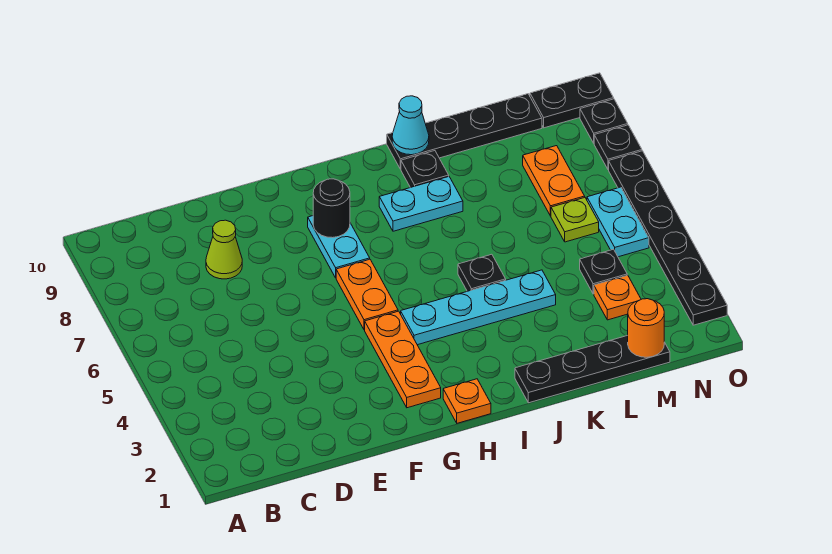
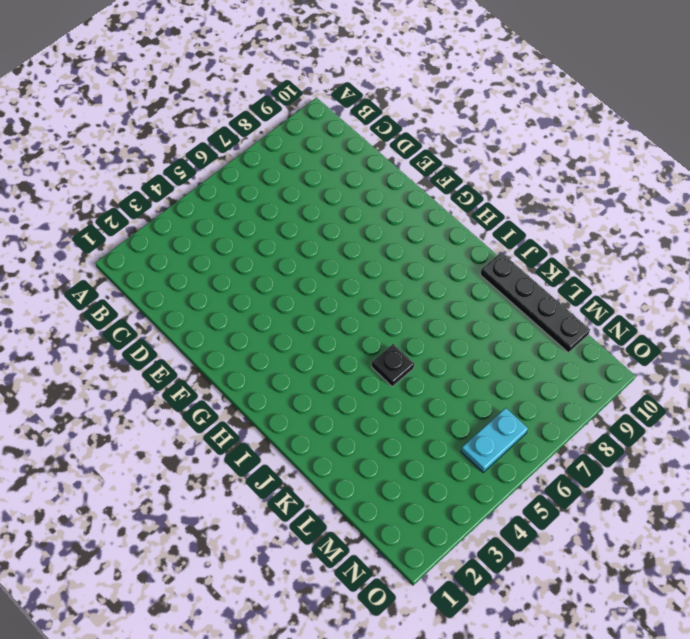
none -> lime cone D8 level 1
none -> orange plate G2:G4 level 1
none -> orange plate G5:G6 level 1

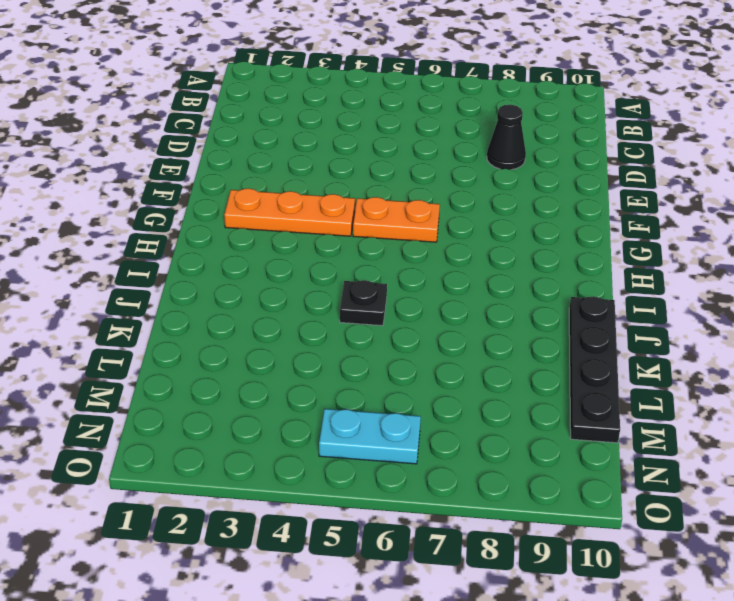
black cone D8 level 1 -> lime cone D8 level 1
none -> cyan plate G7:G8 level 1
none -> orange plate H1 level 1
none -> cyan plate H4:K4 level 1

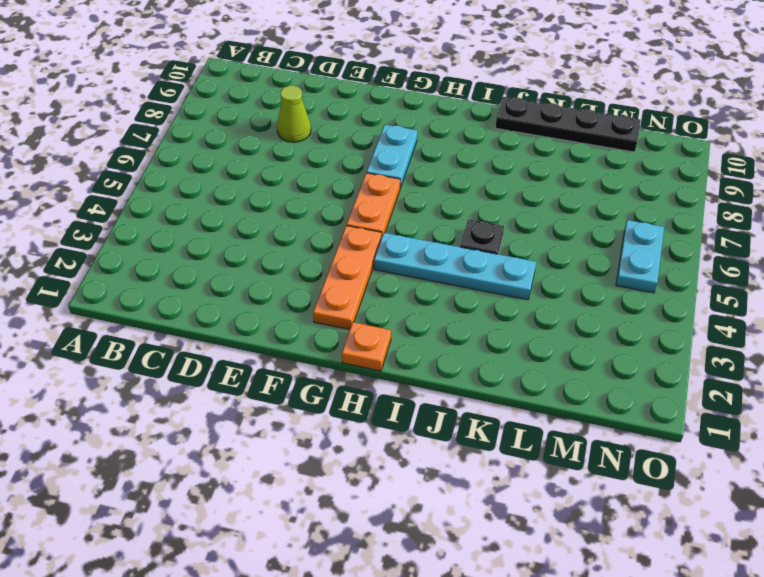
none -> cyan plate I8:J8 level 1
none -> black plate J1:M1 level 1
none -> black plate J9 level 1

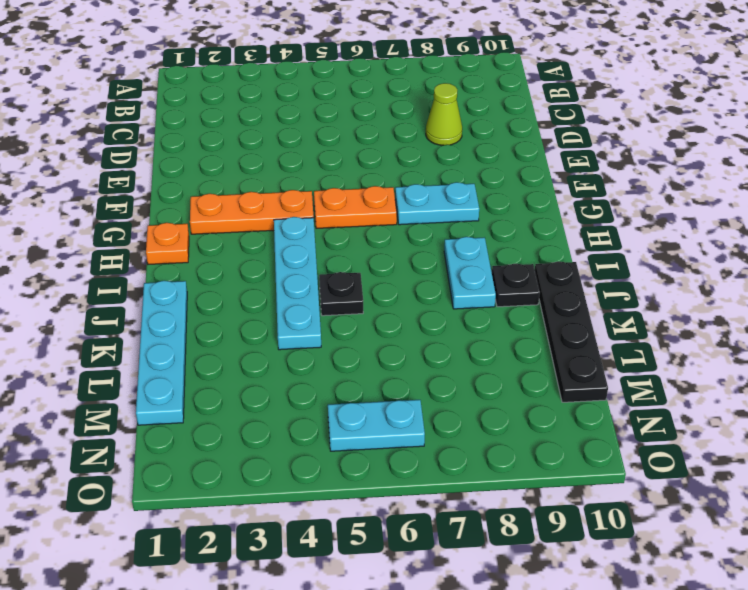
cyan plate J1:M1 level 1 -> black plate J1:M1 level 1
none -> orange plate M3 level 1
none -> black plate M4 level 1
none -> lime plate M6 level 1

